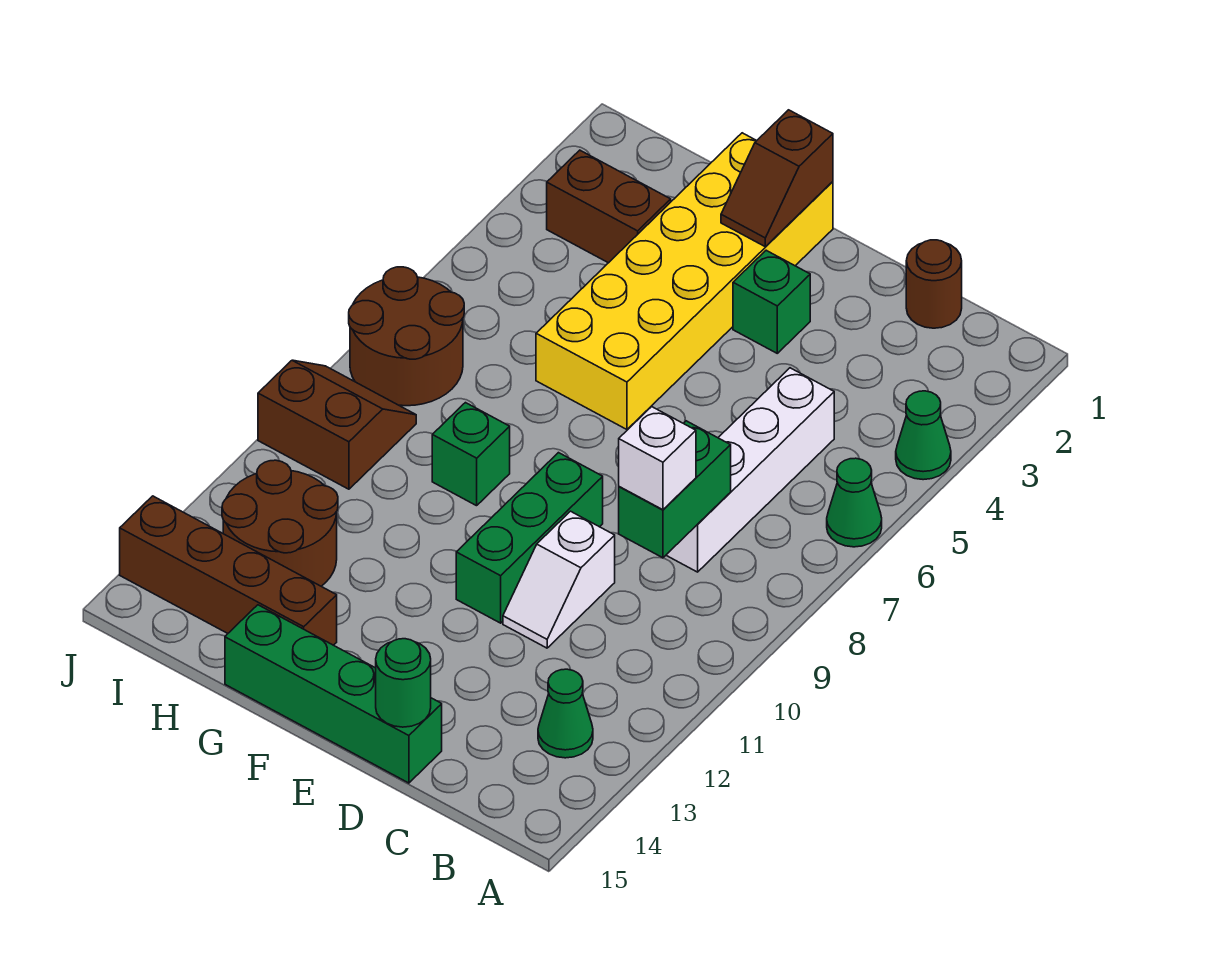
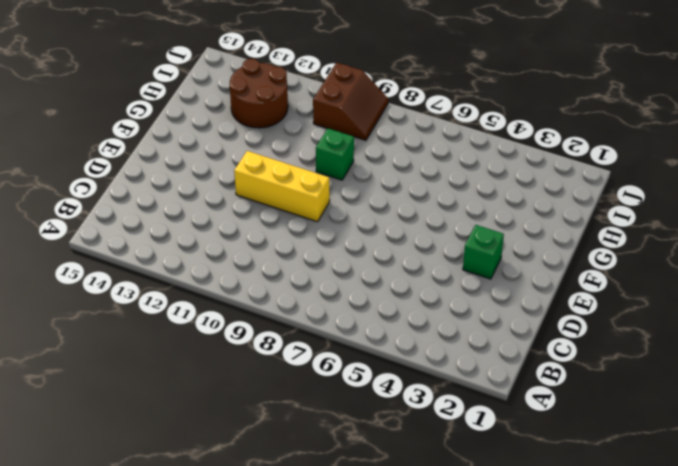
yellow brick E9:E11 level 1 -> green brick E9:E11 level 1
none -> green cone A4 level 1
none -> green cone A6 level 1
none -> green cone B13 level 1

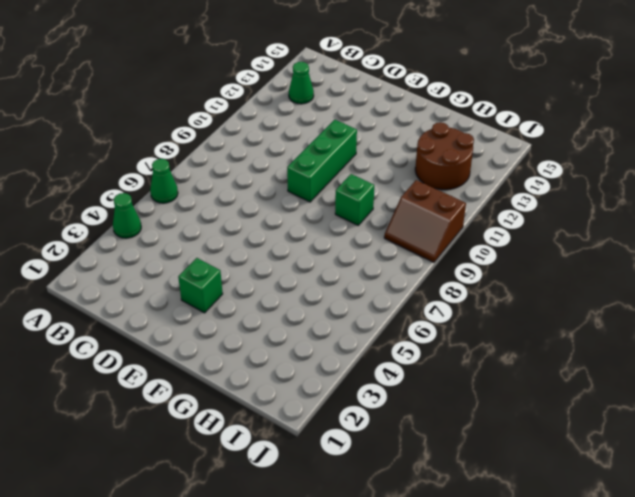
none -> brown round brick C1 level 1
none -> white brick C5:C8 level 1
none -> white slope D10:D11 level 1 top 10

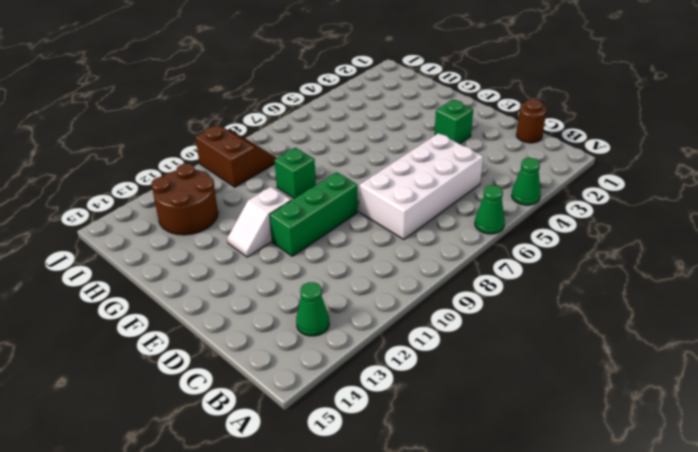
white brick C5:D8 level 1 -> white brick C5:C8 level 1
white slope F11:F12 level 1 top 11 -> white slope D10:D11 level 1 top 10
none -> green brick D15:G15 level 1
none -> yellow brick F1:G6 level 1
none -> brown brick G14:J14 level 1

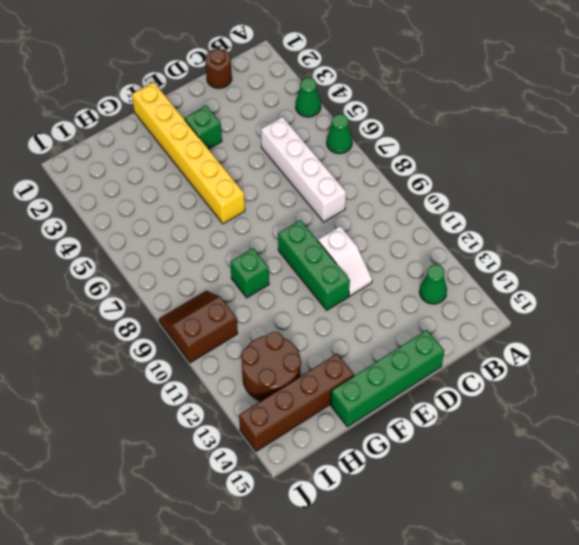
yellow brick F1:F6 level 1 -> yellow brick F1:G6 level 1
none -> brown brick H3:I3 level 1
none -> brown round brick I7:J8 level 1
none -> green brick C8:C9 level 2

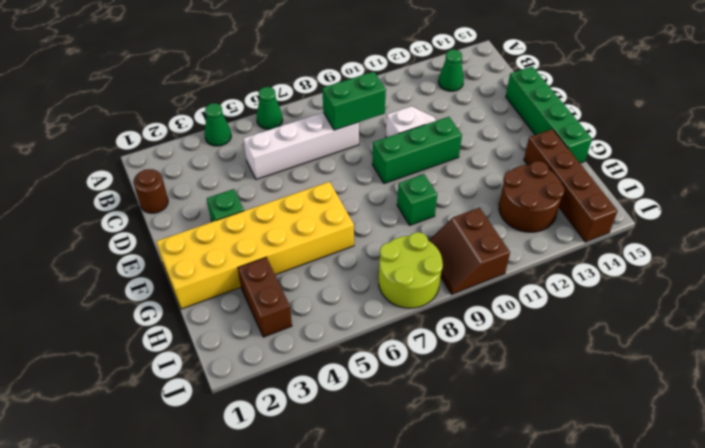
lime round brick I7:J8 level 1 -> brown round brick I7:J8 level 1
none -> green round brick D15 level 2
none -> brown slope F1:F2 level 2 top 1
none -> white brick C9 level 3

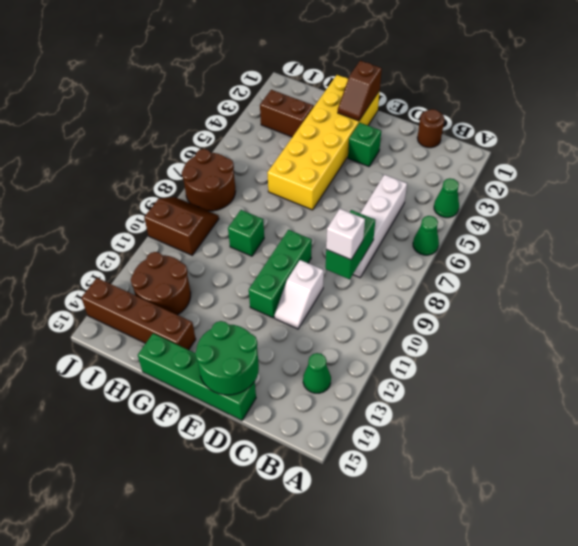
green round brick D14:E15 level 2 -> green round brick D15 level 2

